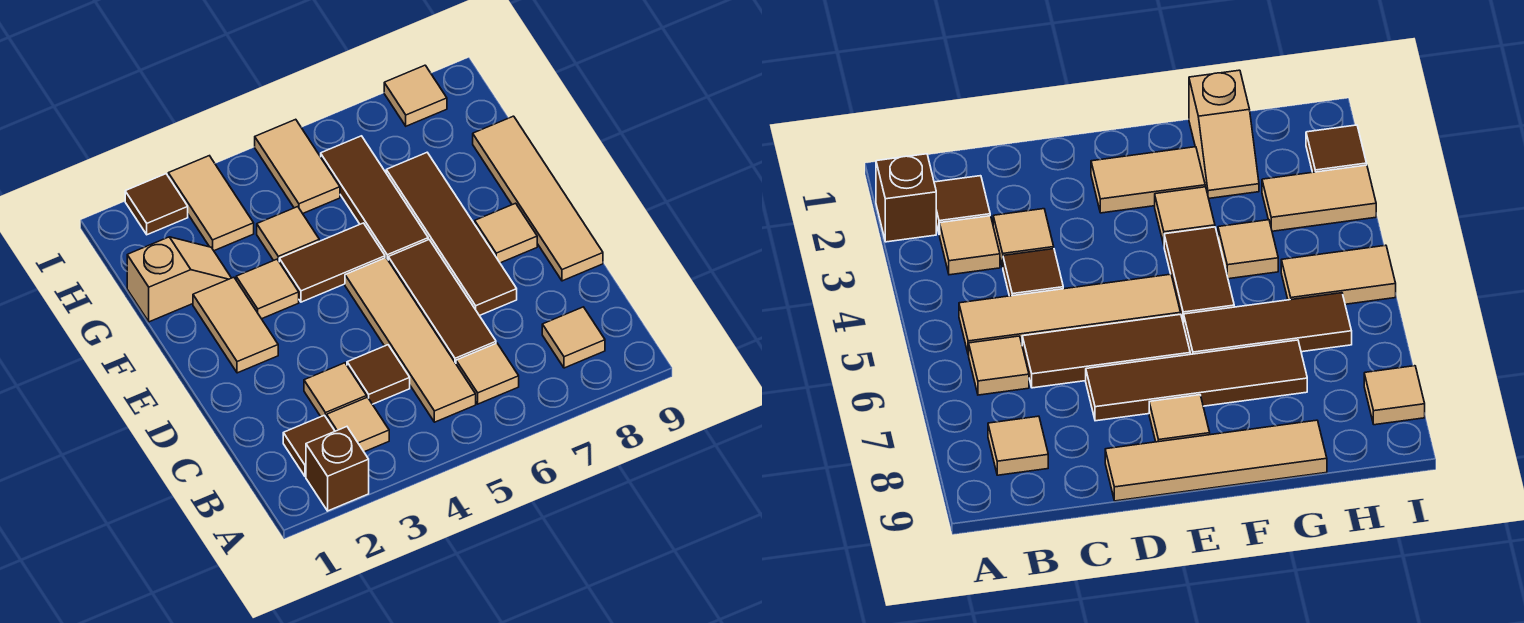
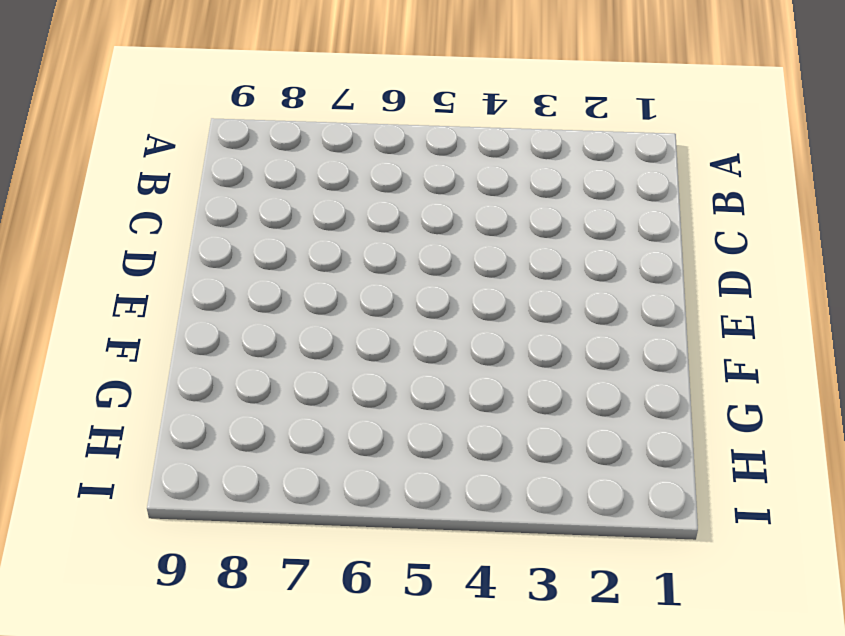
none -> brown brick A2 level 1
none -> brown tile B2 level 1
none -> tan tile B3 level 1

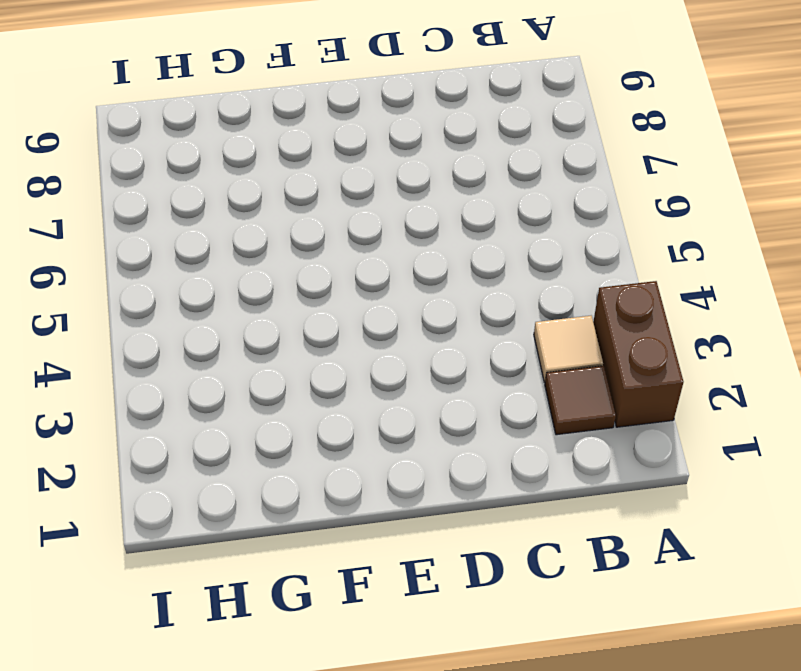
brown brick A2:A3 level 1 -> brown brick A2 level 1
none -> tan tile B5:E5 level 1
none -> tan tile B6 level 1
none -> tan tile B8 level 1

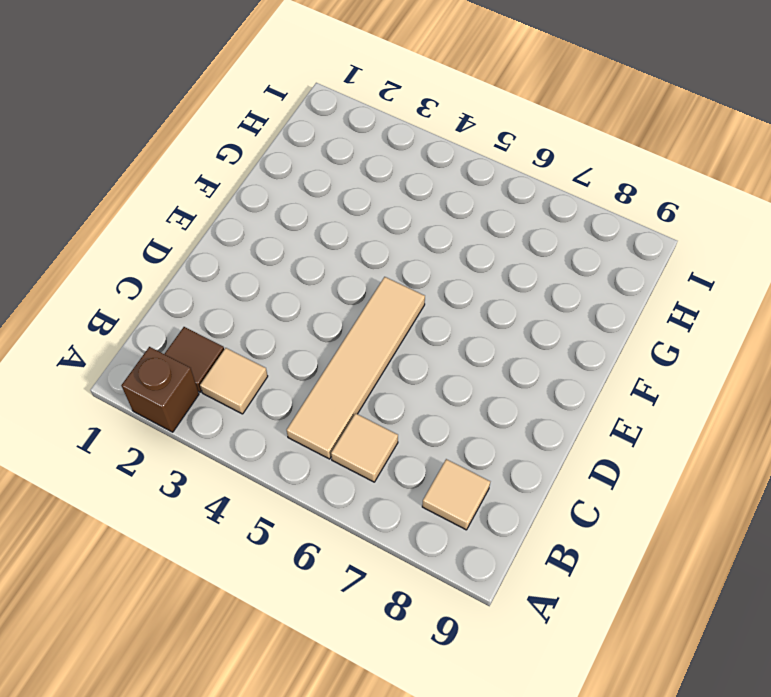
none -> tan tile C3 level 1
none -> brown tile C4 level 1
none -> brown tile C6:E6 level 1

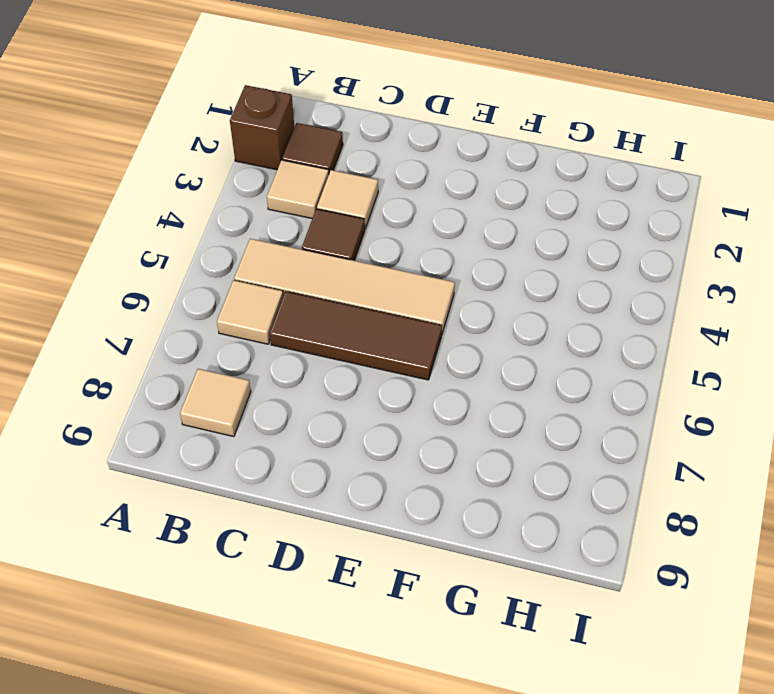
none -> brown tile D7:G7 level 1
none -> tan tile D9:G9 level 1
none -> tan tile E2:F2 level 1

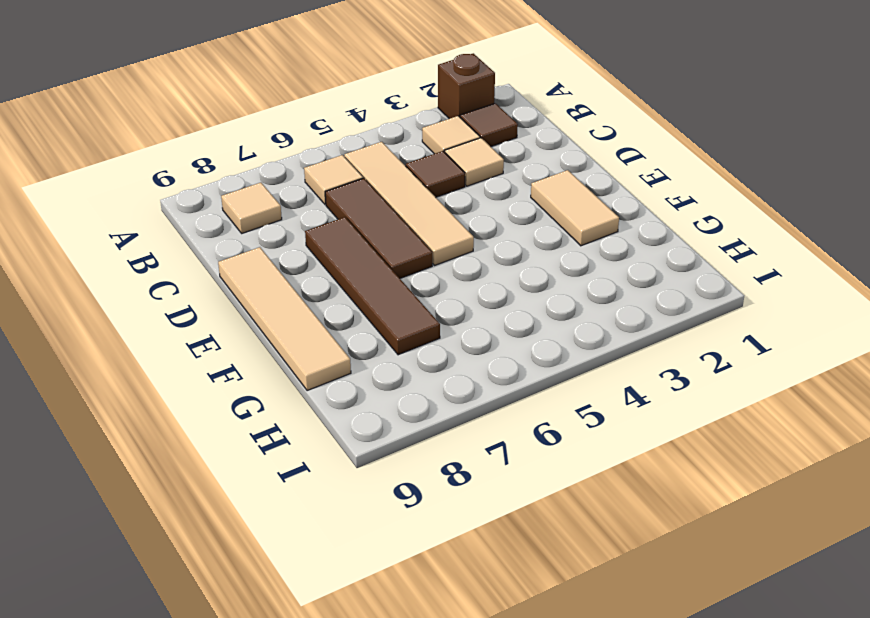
none -> tan tile E8 level 1
none -> tan tile F3 level 1
none -> brown tile F4:F5 level 1

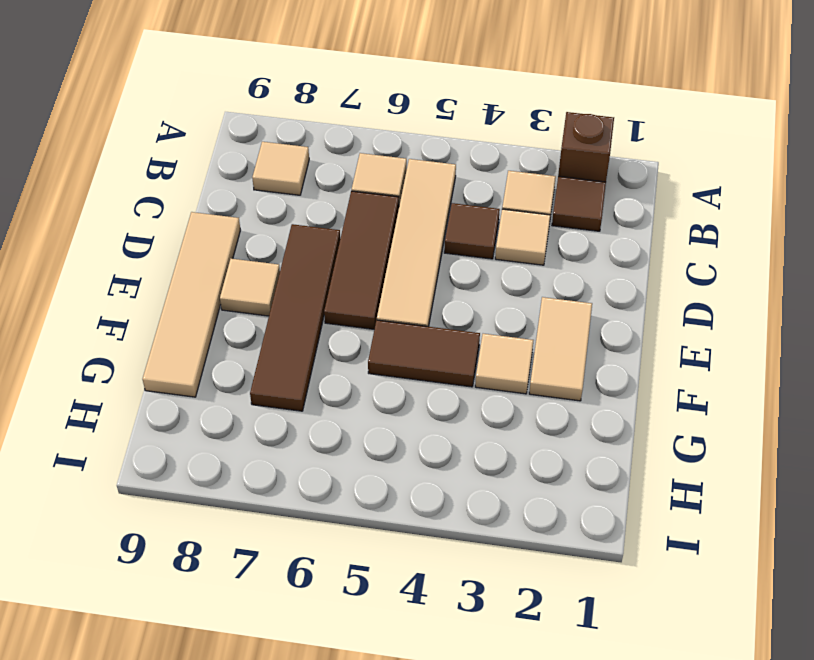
none -> brown tile F6:H6 level 1
none -> tan slope G1:G2 level 1 top 1
none -> tan tile G4 level 1

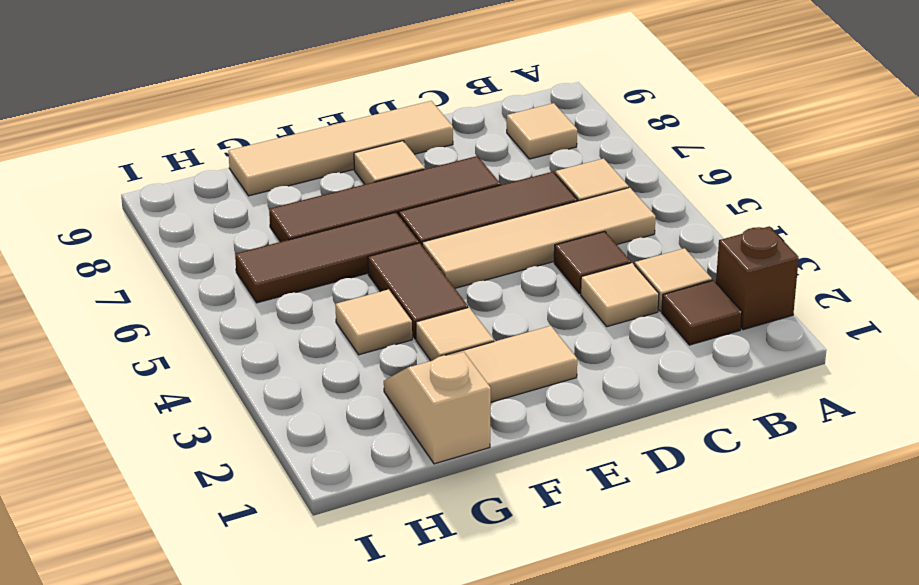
none -> tan tile H3:I3 level 1
none -> tan tile H5:I5 level 1
none -> brown tile I2 level 1

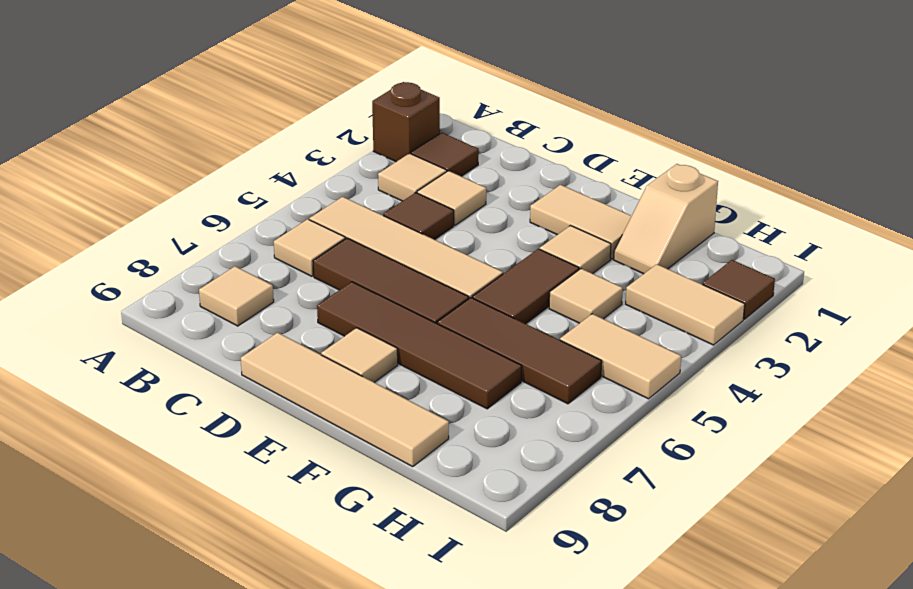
none -> tan tile I8 level 1

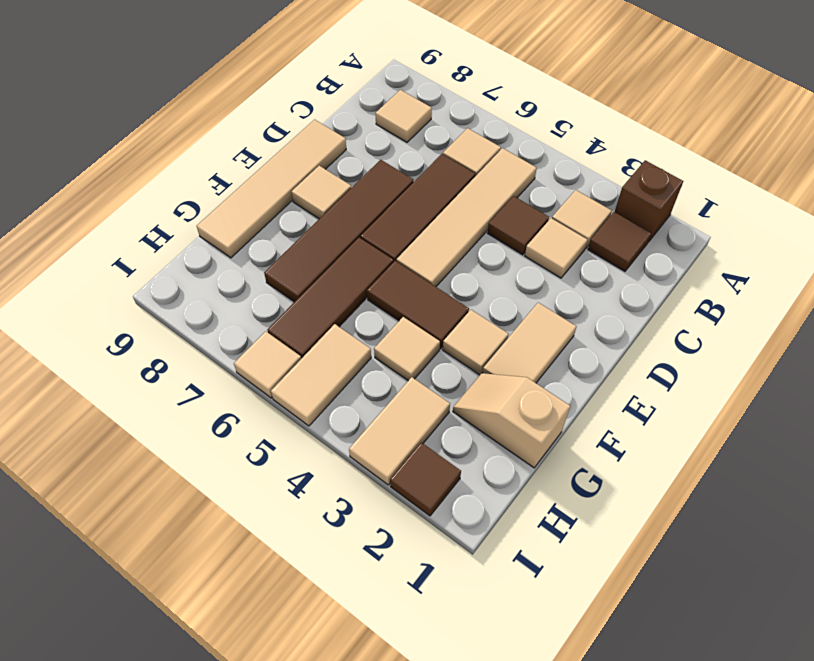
tan tile I6 level 1 -> tan tile I8 level 1

